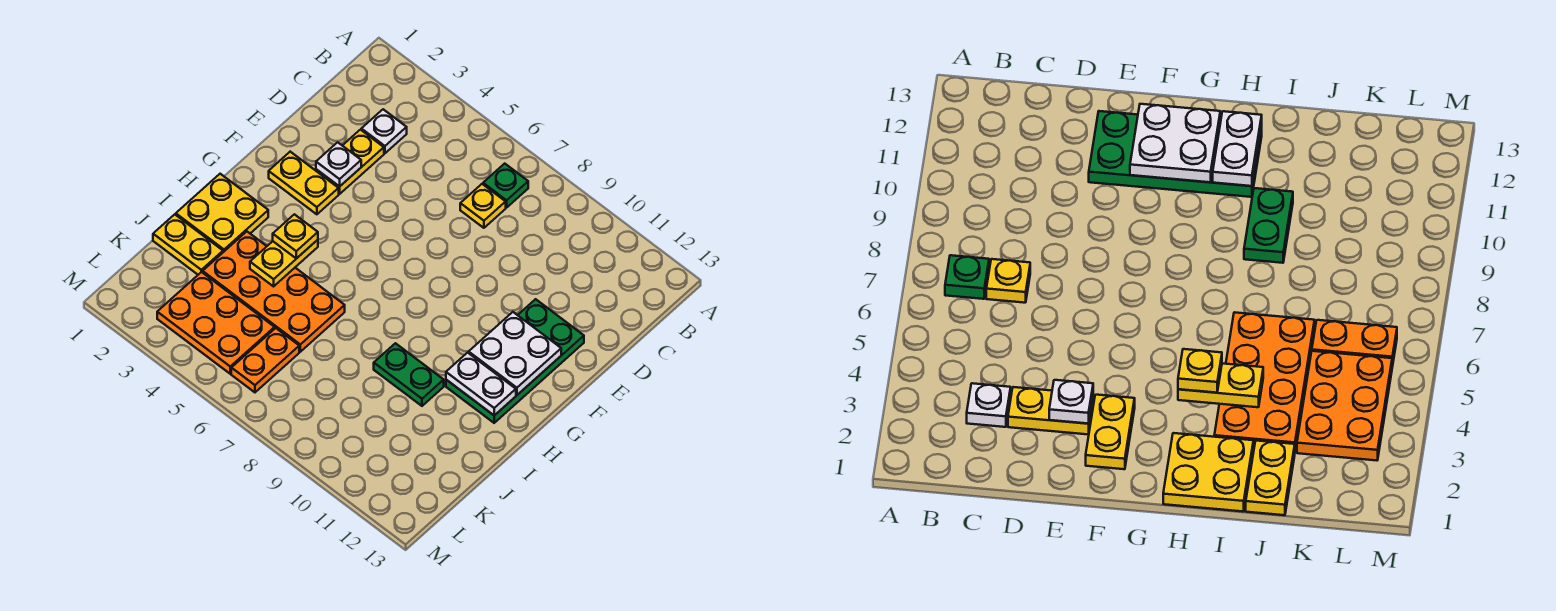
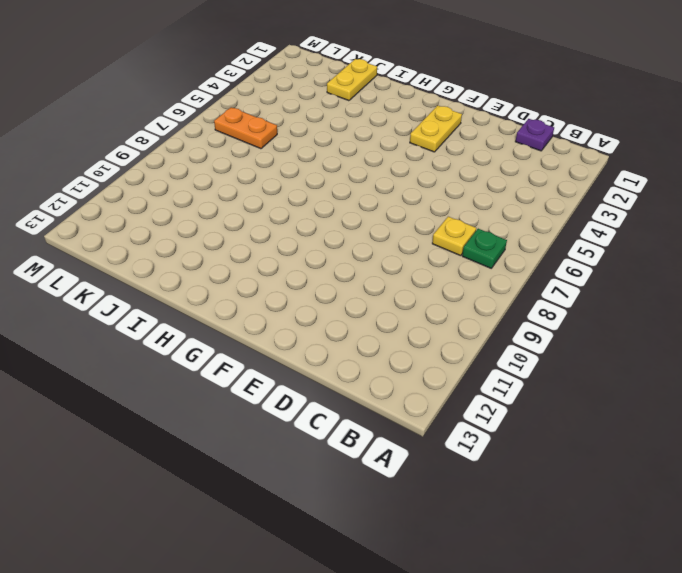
purple plate C1 level 1 -> none
none -> white plate C3 level 1
none -> yellow plate D3:E3 level 1
none -> green plate E11:H12 level 1

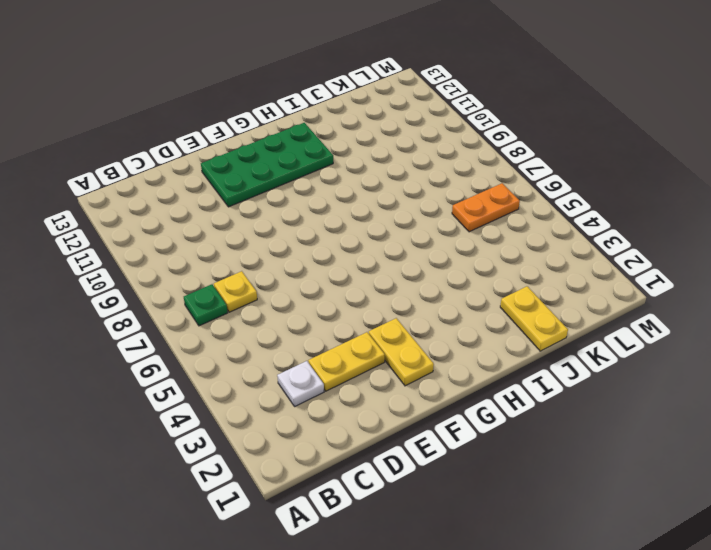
none -> yellow plate H1:I2 level 1
none -> orange plate I3:J6 level 1
none -> green plate I9:I10 level 1

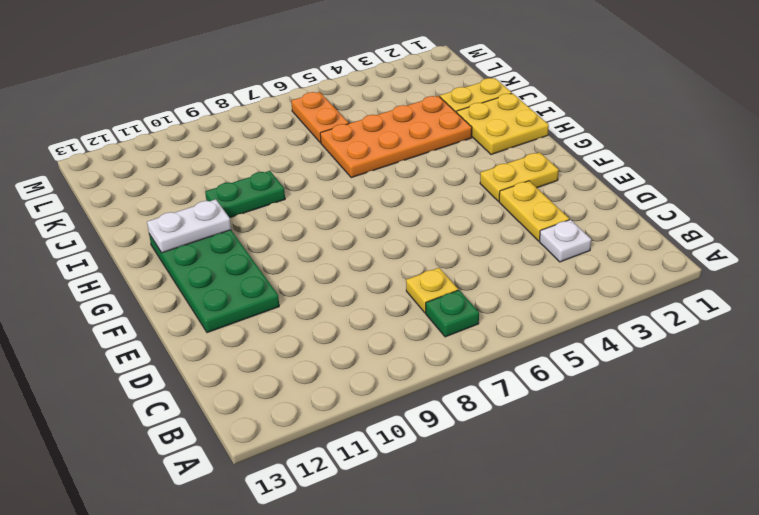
none -> orange plate K3:L5 level 1
none -> white plate E3 level 2
none -> white plate F11:G12 level 2

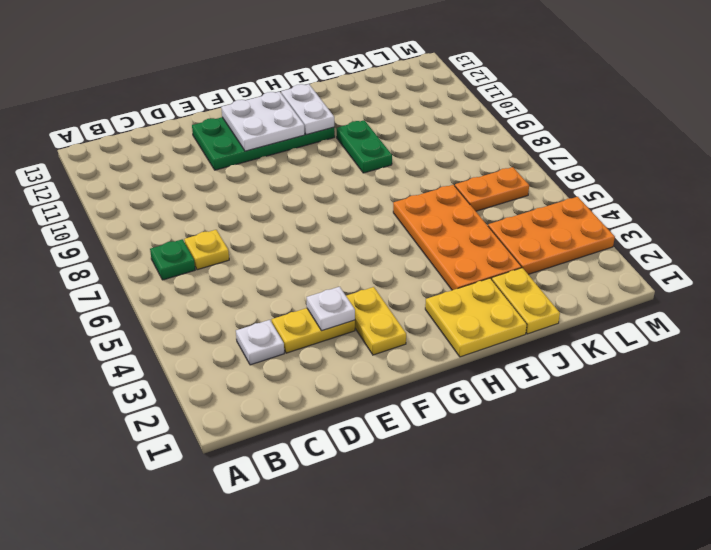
orange plate K3:M4 level 1 -> orange plate K3:L5 level 1
none -> yellow plate H4:I4 level 2
none -> yellow plate H4 level 3

